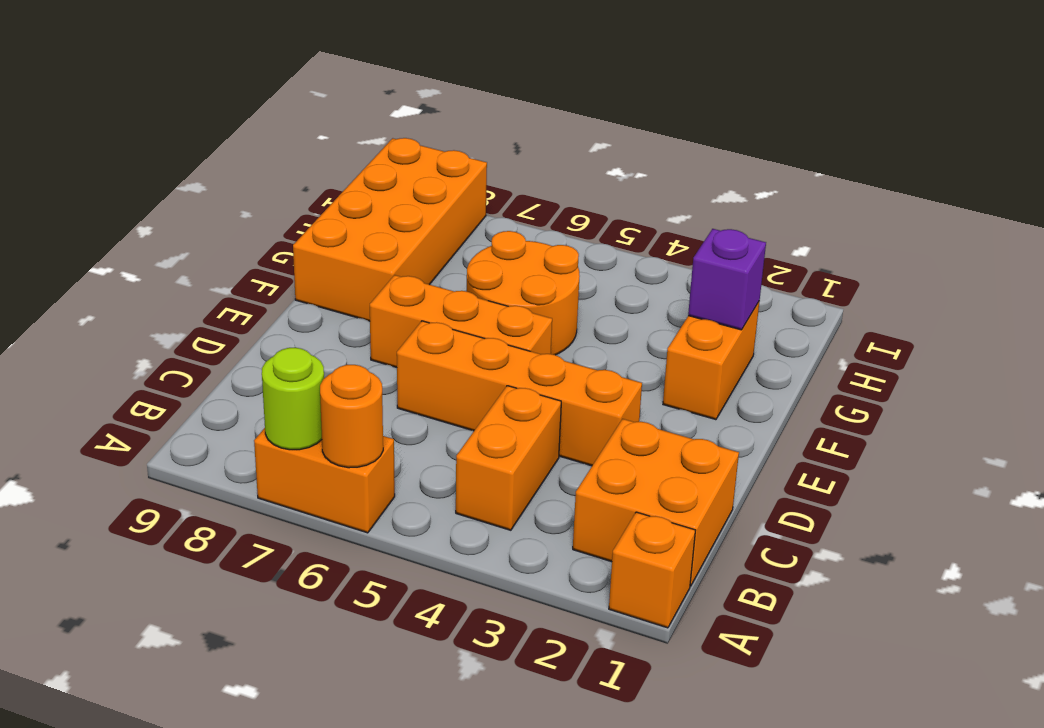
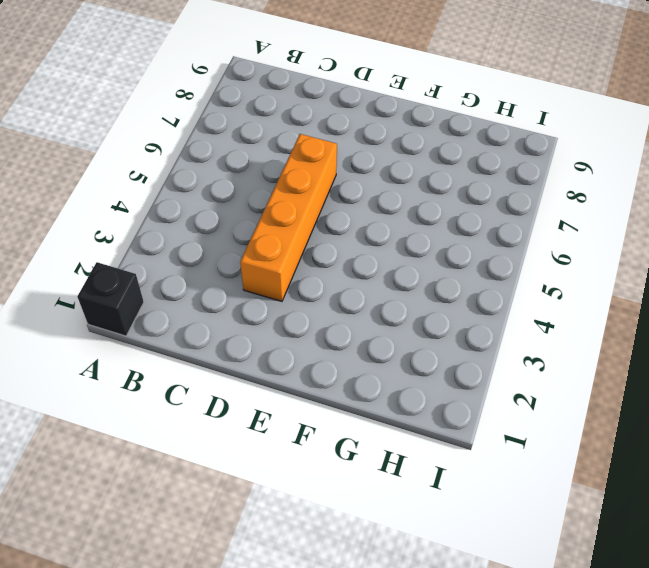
black brick A1 level 1 -> orange brick A1 level 1
none -> orange brick A6:A7 level 1
none -> orange brick B1:C2 level 1
none -> orange brick B4:C4 level 1

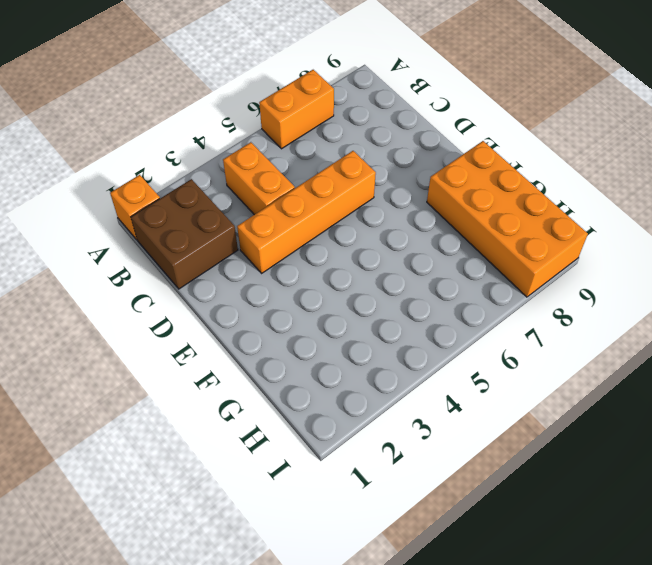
brown brick B1:C2 level 1 -> orange brick B1:C2 level 1
none -> orange brick E5:E7 level 1
none -> orange brick F2:G2 level 1
none -> orange round brick F5:G6 level 1

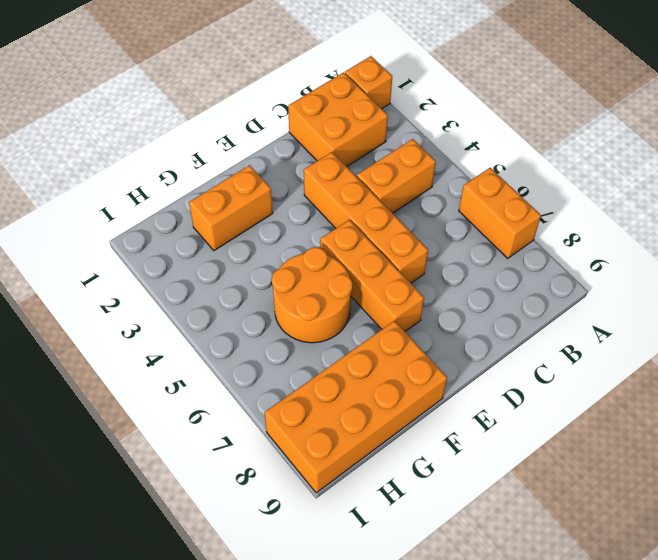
none -> orange round brick A6 level 2
none -> lime round brick A7 level 2
none -> purple brick G2 level 2

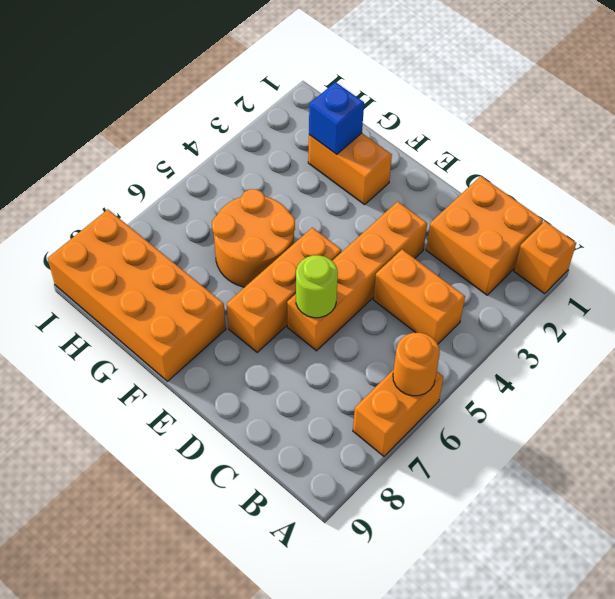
lime round brick D6 level 2 -> lime round brick A7 level 2
blue brick G2 level 2 -> purple brick G2 level 2

